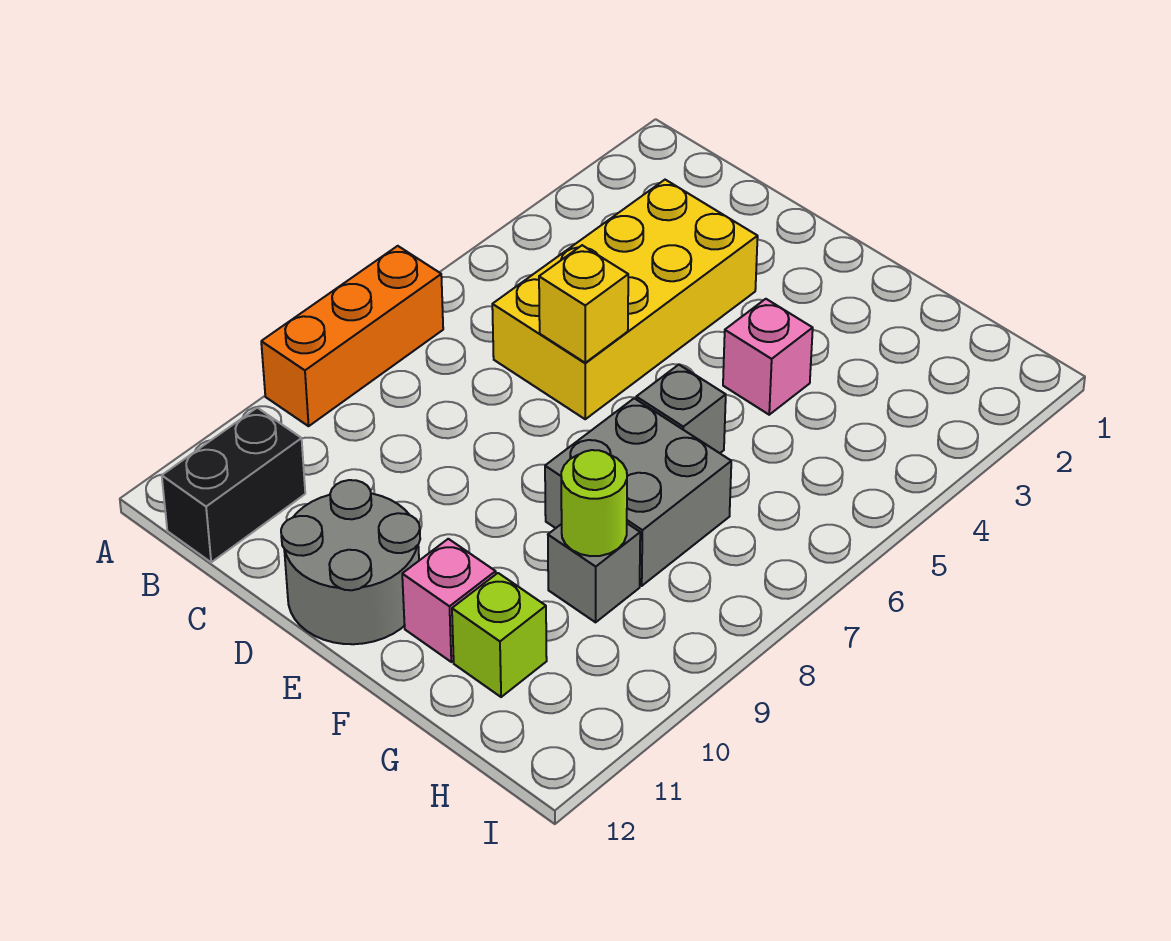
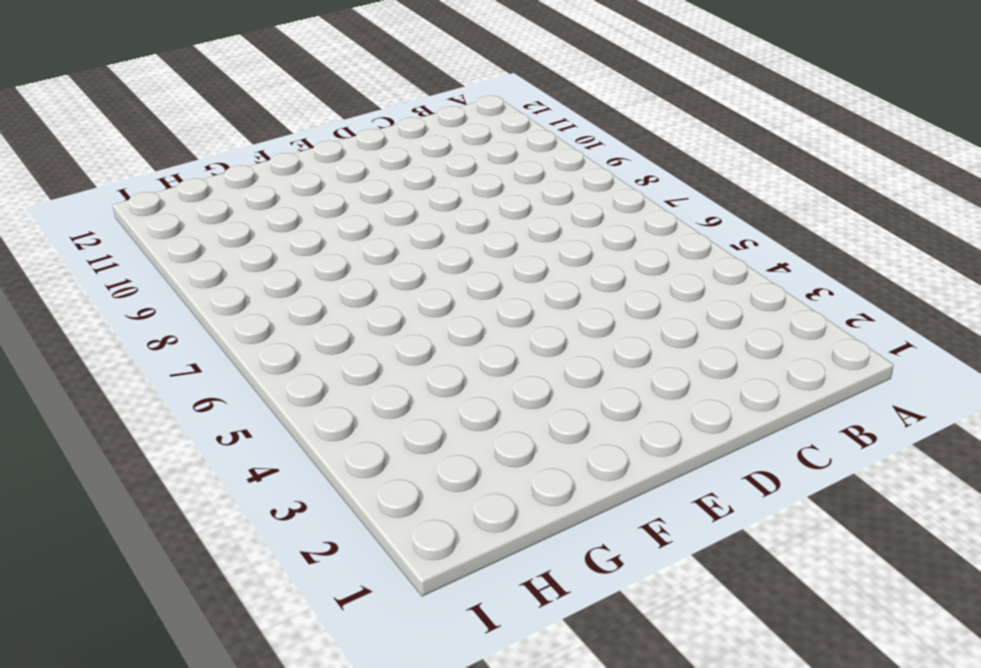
none -> orange brick A7:A9 level 1
none -> black brick B11:B12 level 1
none -> yellow brick C3:D6 level 1

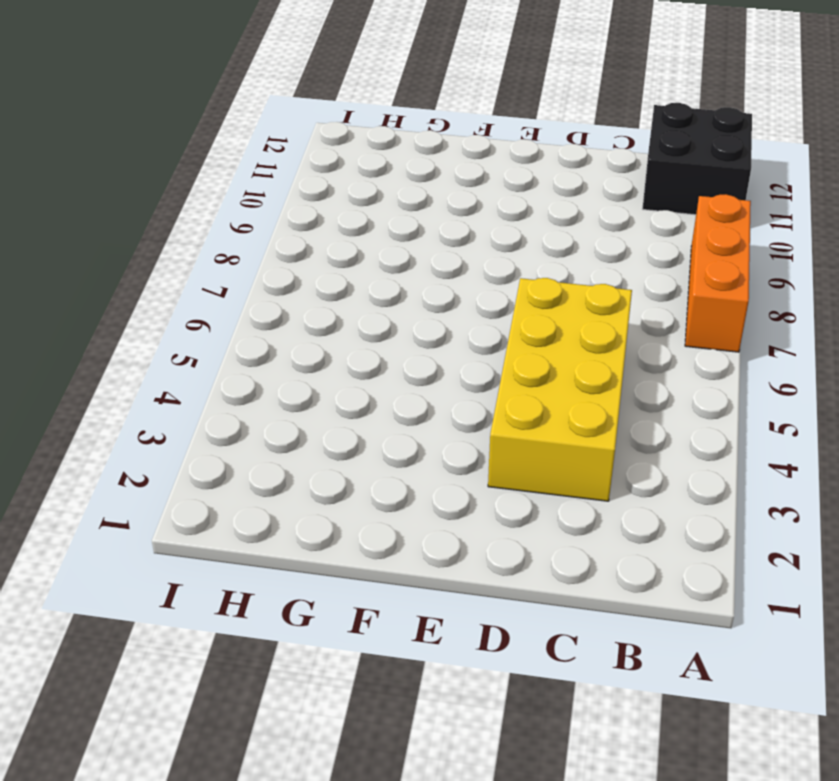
black brick A11:B12 level 1 -> black brick B11:B12 level 1
none -> grey round brick D11:E12 level 1
none -> pink brick F4 level 1
none -> grey brick F6 level 1

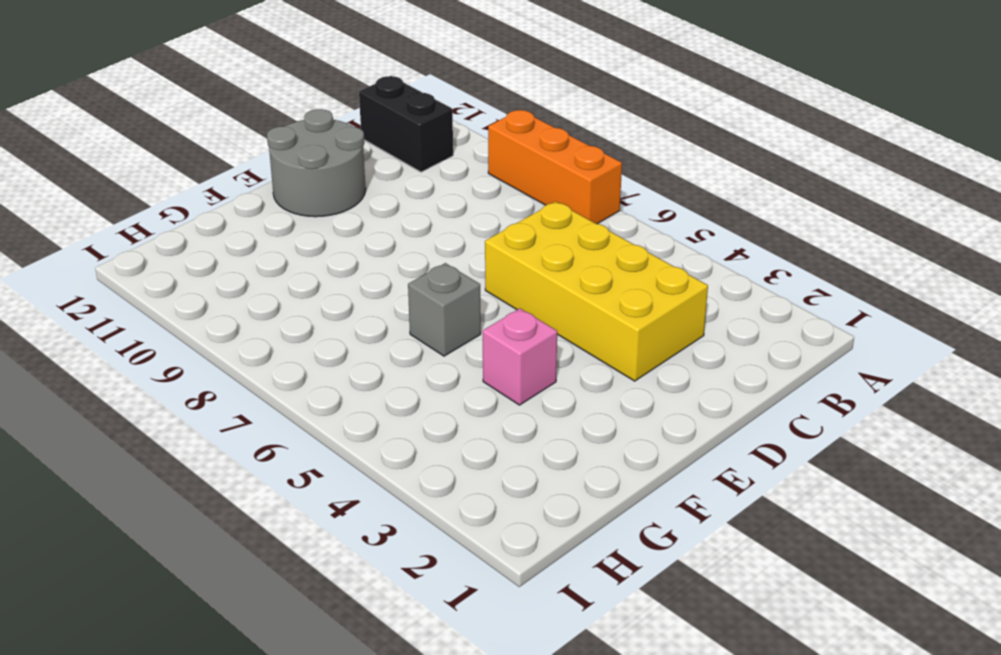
none -> grey brick F7:G8 level 1
none -> pink brick F11 level 1
none -> grey brick G9 level 1

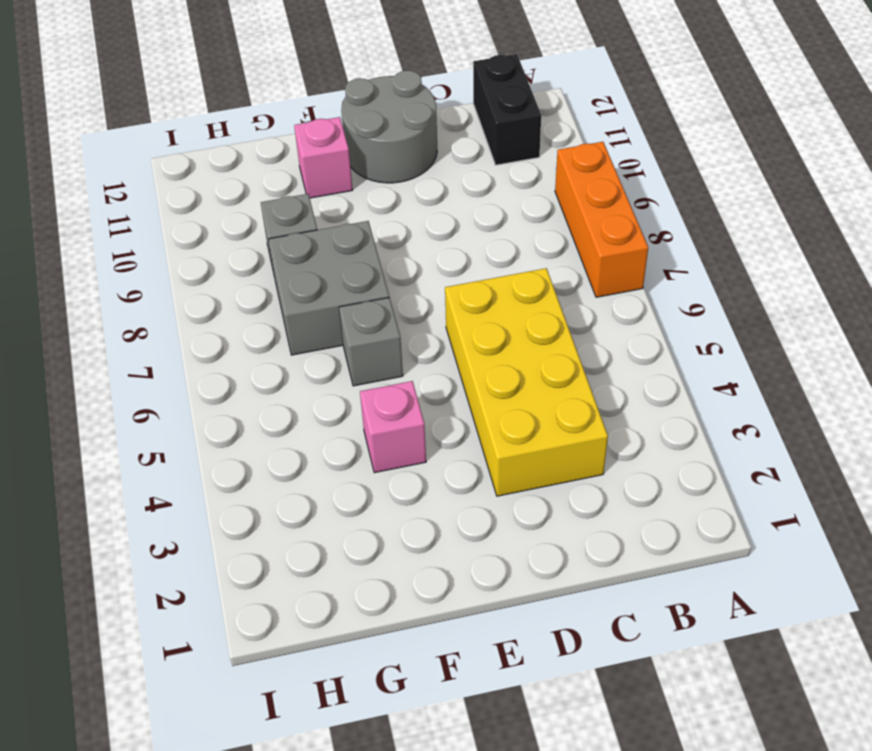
none -> lime brick G11 level 1
none -> yellow brick D6 level 2
none -> lime round brick G9 level 2

